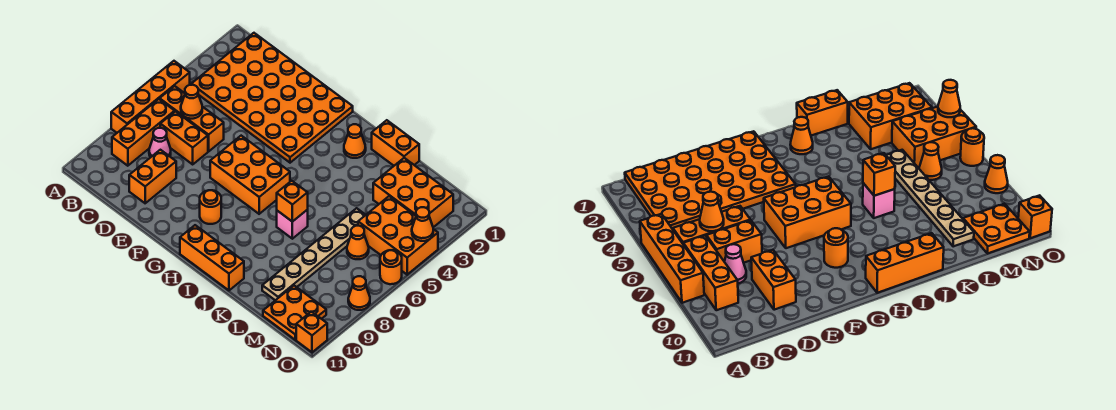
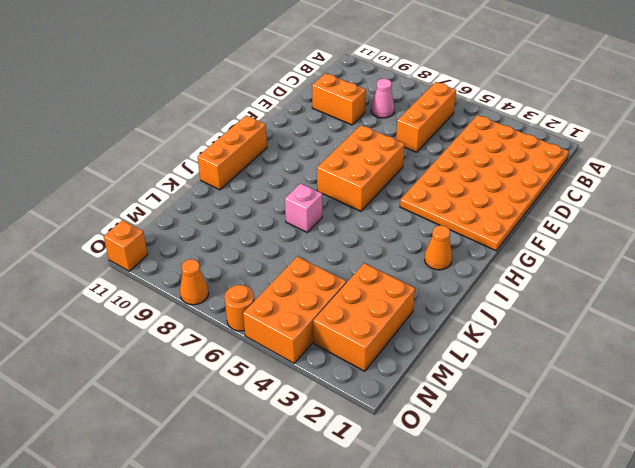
none -> orange brick A5:A8 level 1
none -> orange brick B7:B9 level 1
none -> orange brick C7:D7 level 1

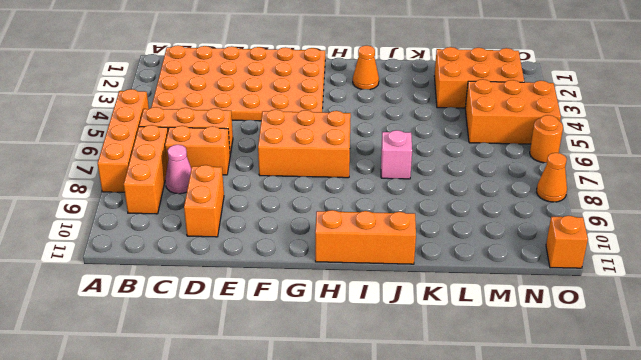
none -> orange round brick G9 level 1
none -> orange brick J1:K1 level 1
none -> tan plate L5:L10 level 1

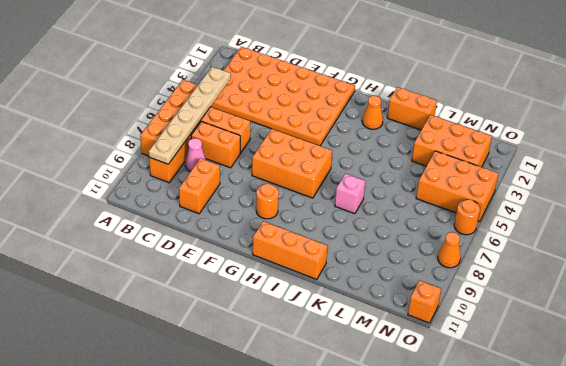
tan plate B4:B9 level 2 -> tan plate L5:L10 level 1
none -> orange cone M6 level 1
none -> orange plate M10:N11 level 1
none -> orange cone C6 level 2

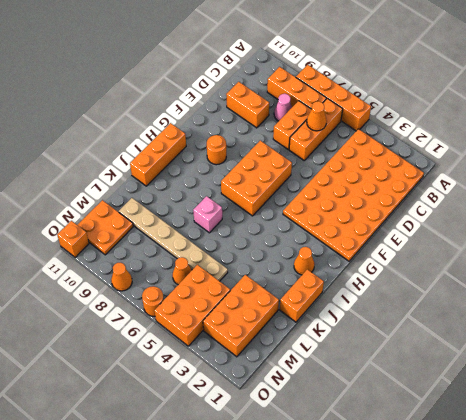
none -> orange brick J7 level 2
none -> orange cone O4 level 2

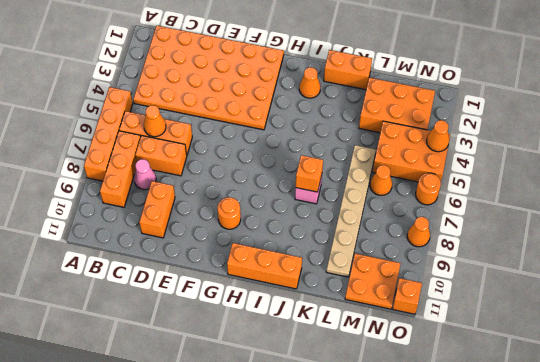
none -> orange brick F6:H7 level 1

